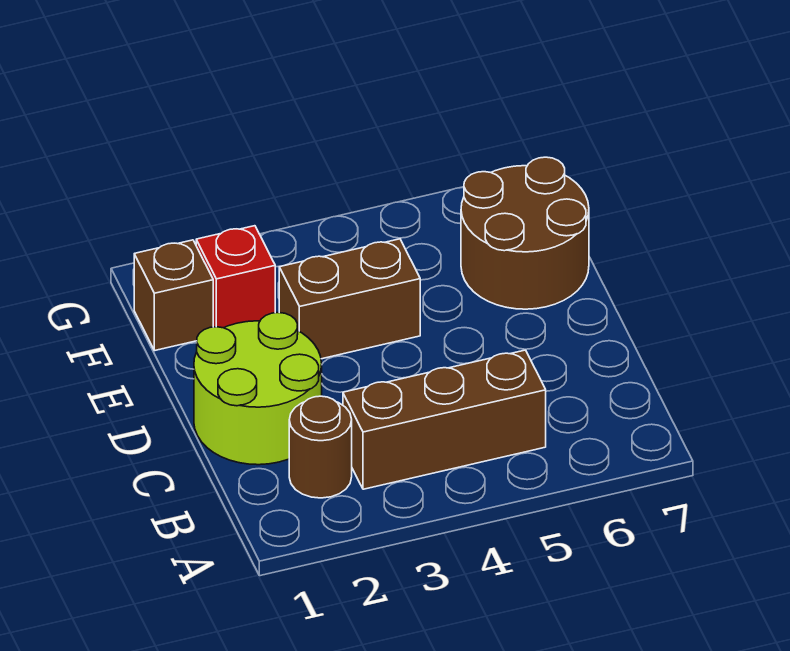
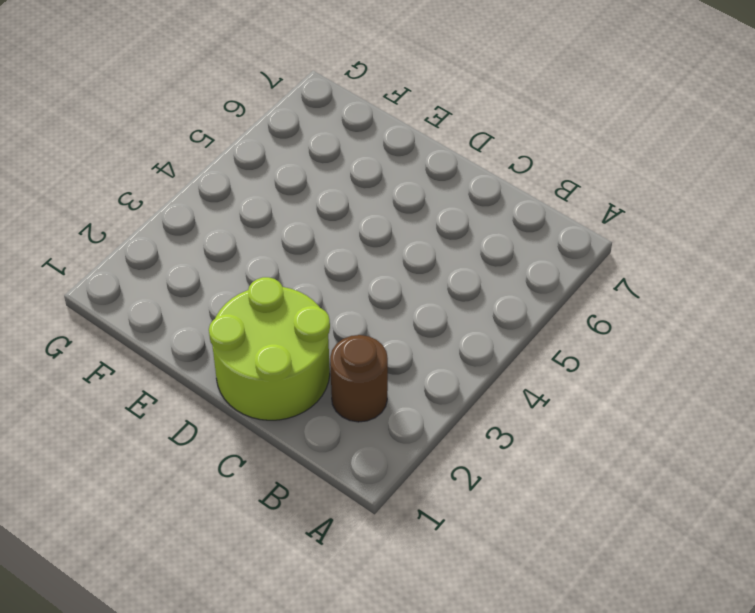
none -> brown brick B3:B5 level 1
none -> brown brick E3:E4 level 1

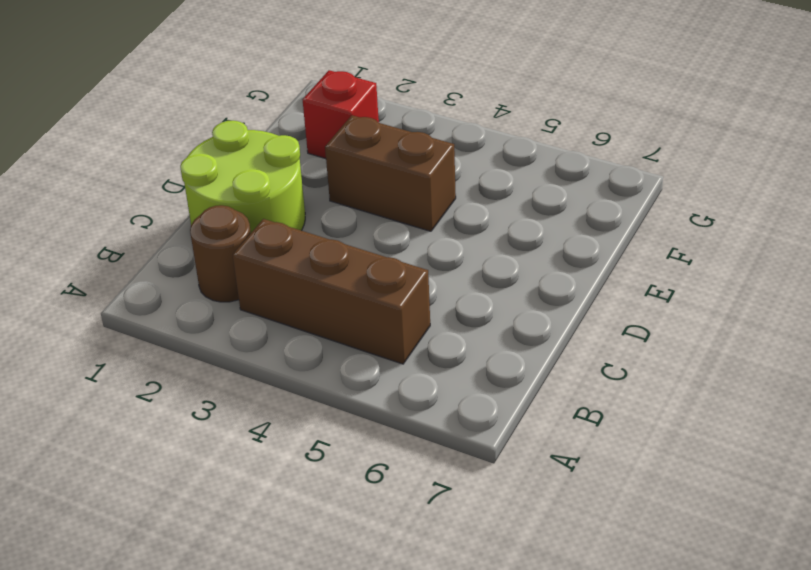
none -> brown round brick E6:F7 level 1
none -> brown brick F1 level 1

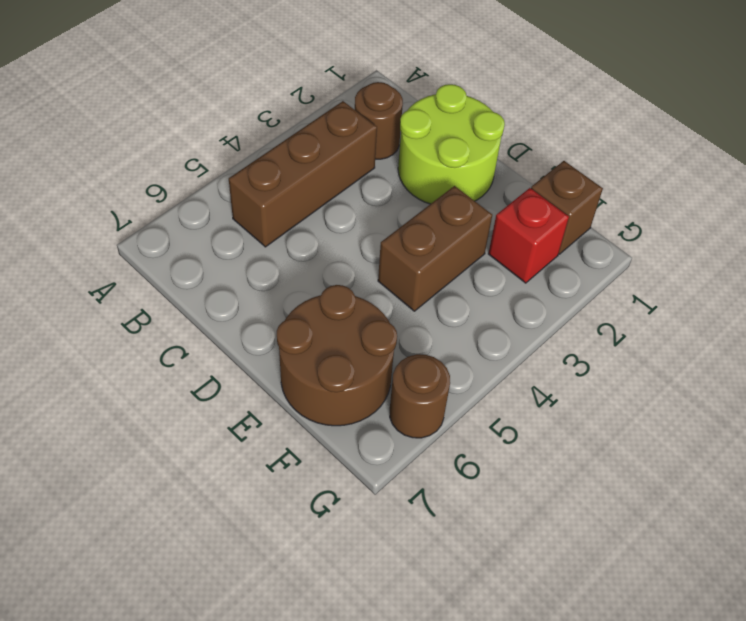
brown round brick G6 level 1 -> none

